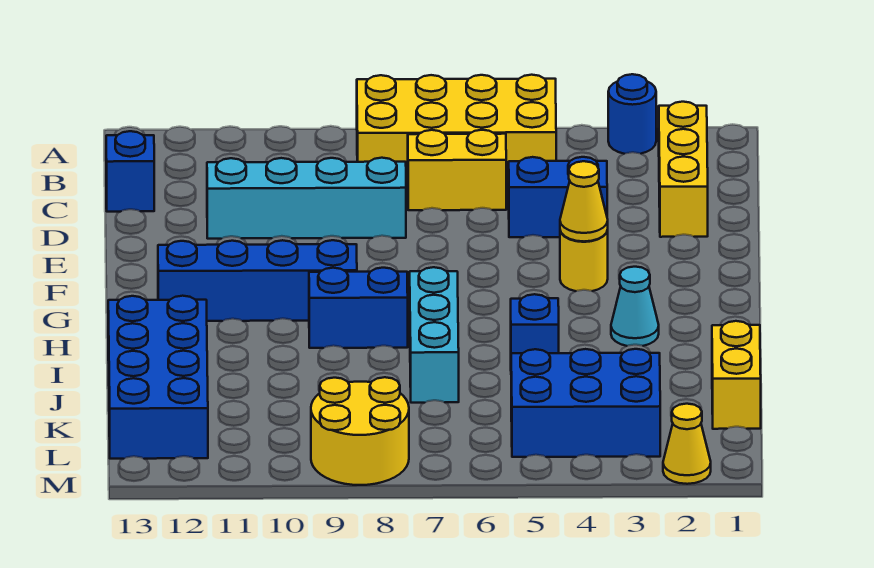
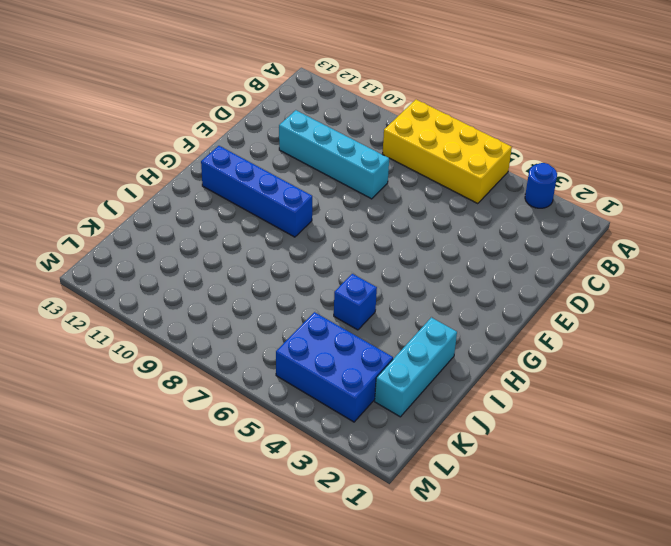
cyan brick I2:K2 level 1 -> cyan brick H7:J7 level 1
none -> yellow brick B2:D2 level 1
none -> yellow brick C6:C7 level 1
none -> blue brick C13 level 1

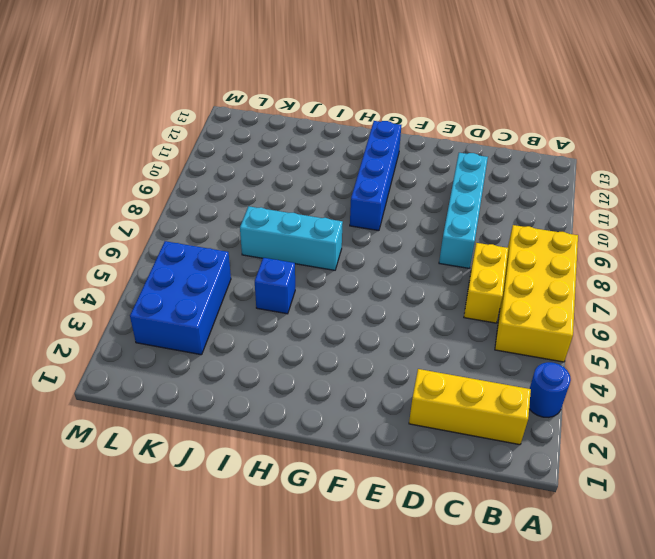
none -> blue brick C13 level 1
none -> blue brick D4:D5 level 1
none -> yellow round brick F4 level 1

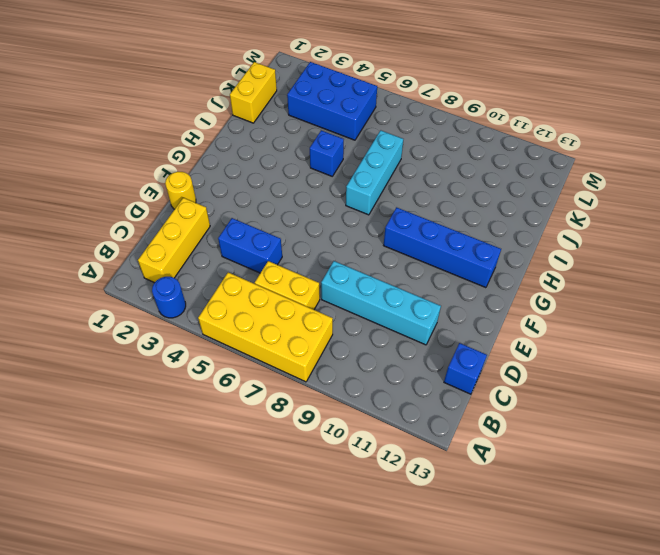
yellow round brick E1 level 1 -> yellow round brick F4 level 1
none -> cyan cone H3 level 1
none -> blue brick H8:H9 level 1
none -> blue brick I12:L13 level 1

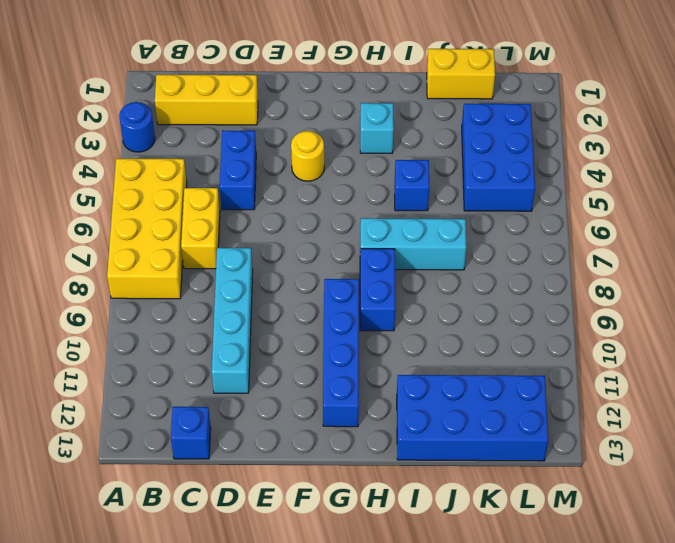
cyan brick H3 level 1 -> cyan cone H3 level 1
none -> yellow round brick L8:M9 level 1
none -> yellow cone M2 level 1
none -> yellow cone F4 level 2

